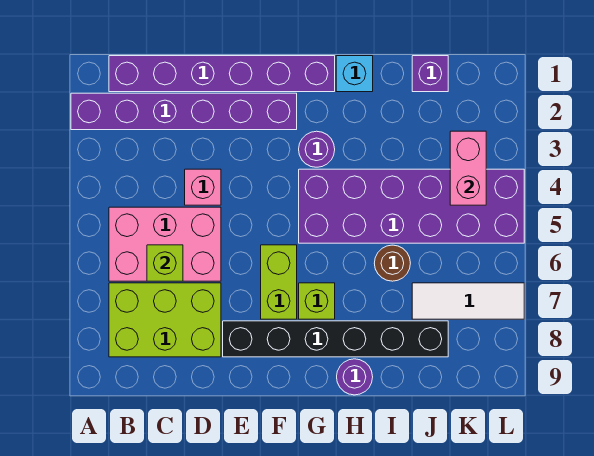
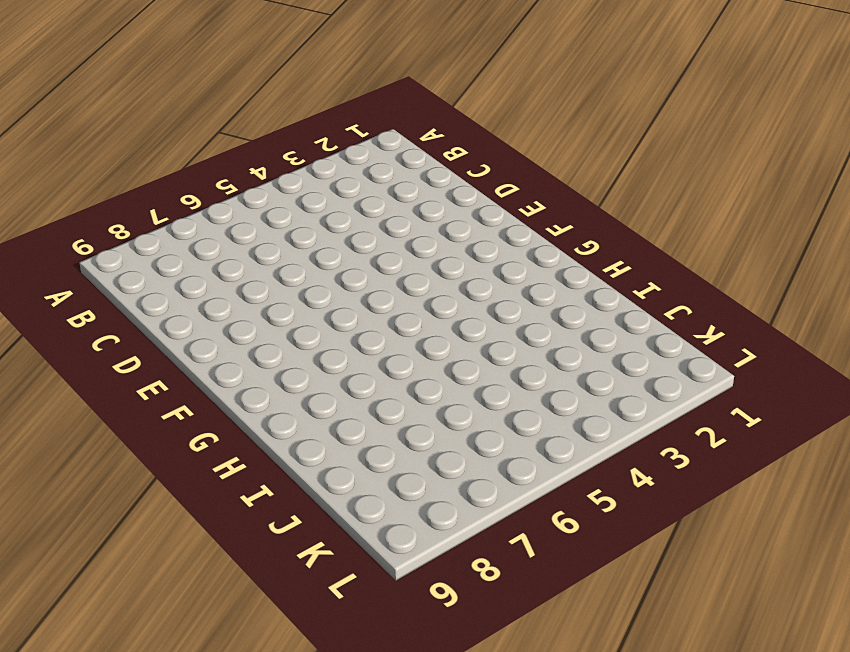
none -> purple brick A2:F2 level 1
none -> purple brick B1:G1 level 1
none -> pink brick B5:D6 level 1

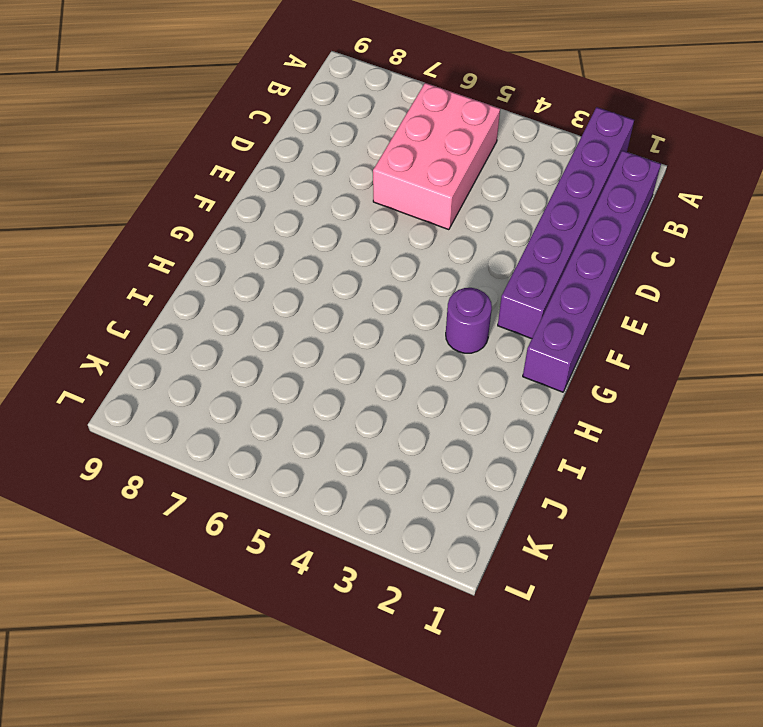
none -> lime brick B7:D8 level 1
none -> pink brick D4 level 1
none -> black brick E8:J8 level 1

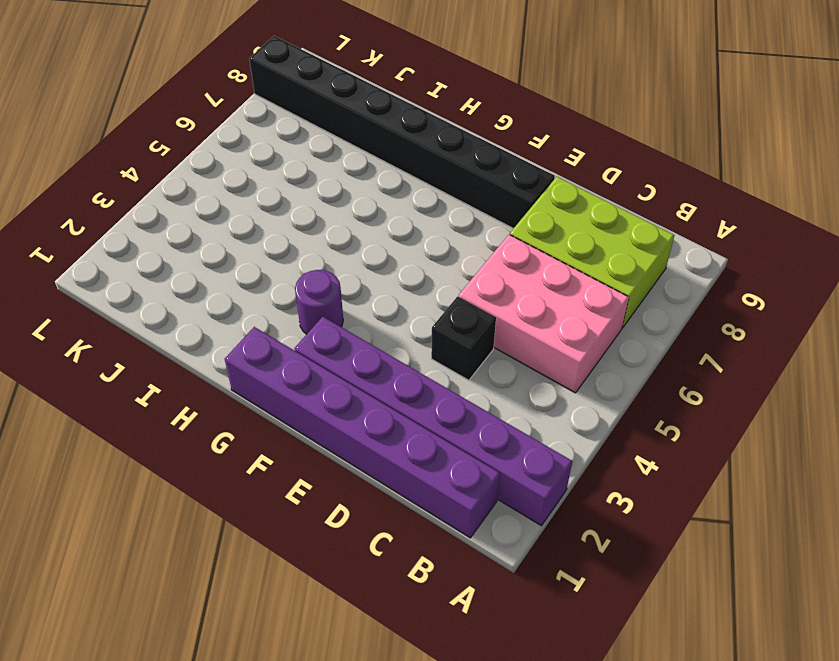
black brick D4 level 1 -> pink brick D4 level 1
black brick E8:L8 level 1 -> black brick E8:J8 level 1
none -> lime brick F6:F7 level 1
none -> purple brick G4:L5 level 1
none -> lime brick G7 level 1

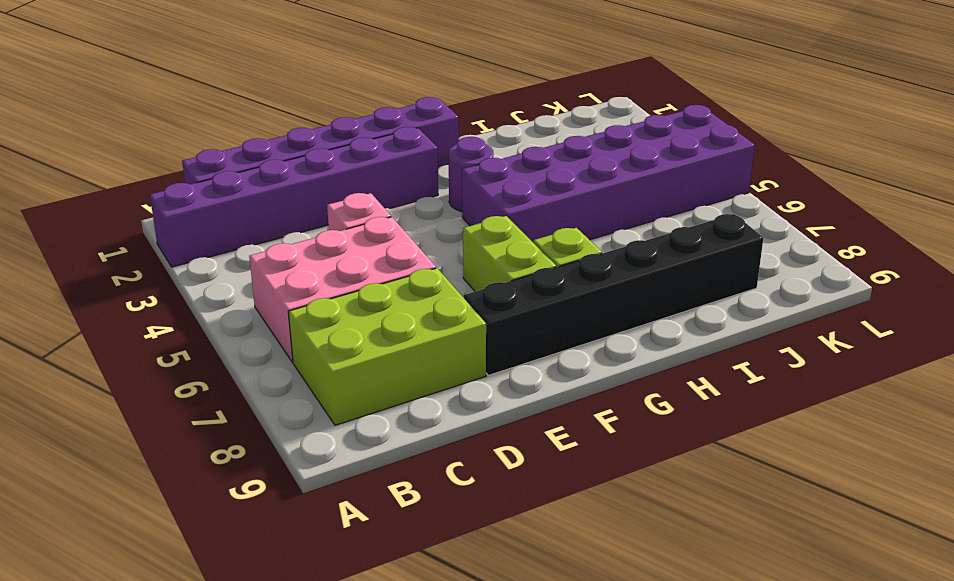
none -> cyan brick H1 level 1
none -> purple round brick H9 level 1
none -> brown round brick I6 level 1

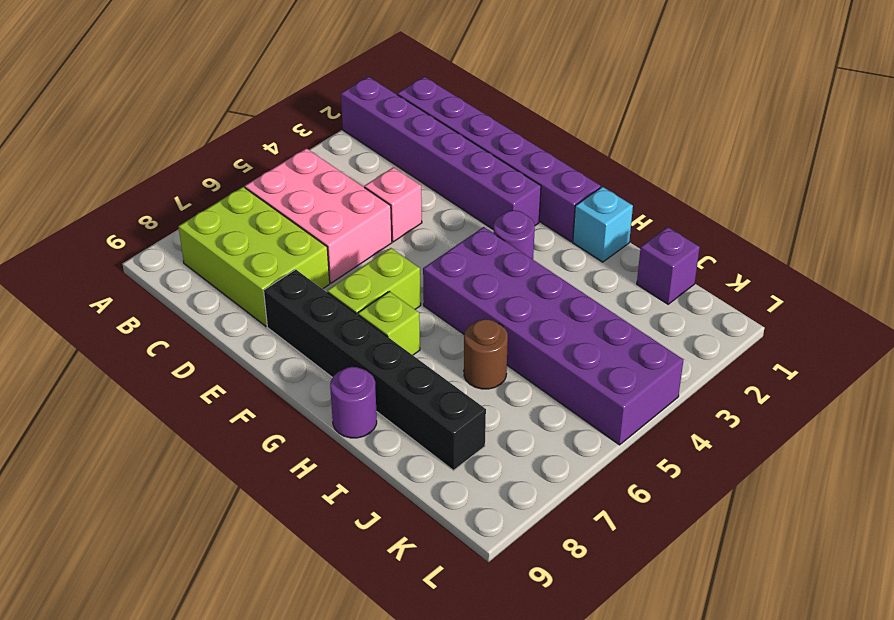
none -> white tile J7:L7 level 1
none -> lime brick C6 level 2
none -> pink brick K3:K4 level 2

